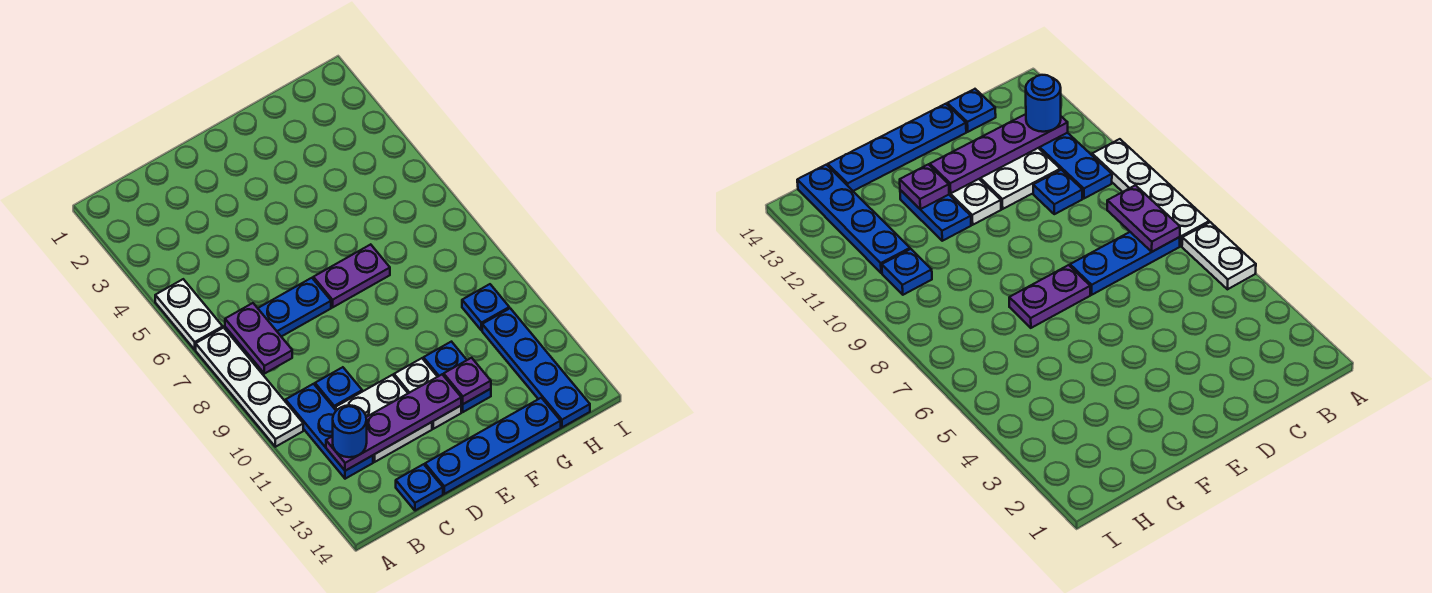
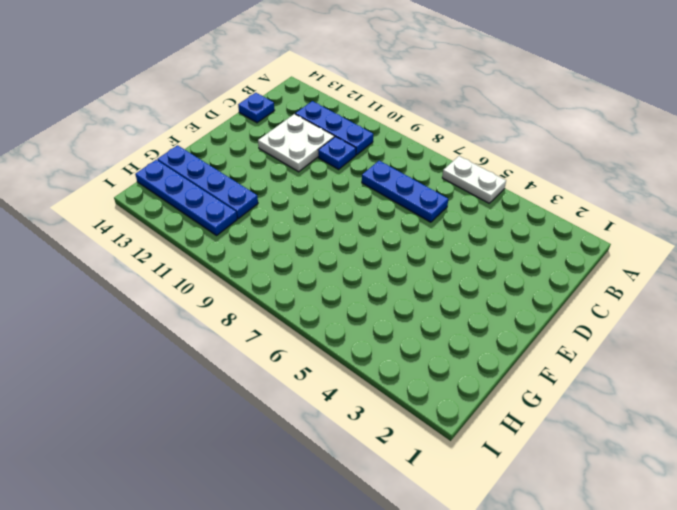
blue plate C6:C8 level 1 -> blue plate B7:D7 level 1
blue plate G11:G14 level 1 -> blue plate D14:G14 level 1
none -> white plate A7:A10 level 1
none -> purple plate E7:F7 level 1
none -> white plate E11:E12 level 1

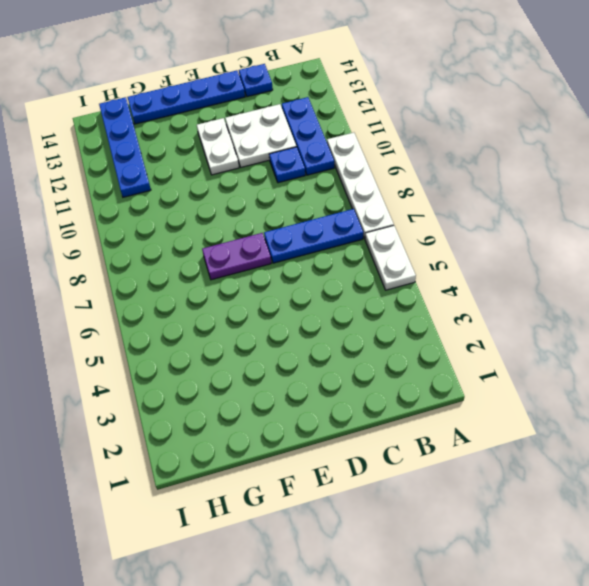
none -> blue plate F11:F12 level 1
none -> blue plate H10 level 1
none -> purple plate B7:B8 level 2

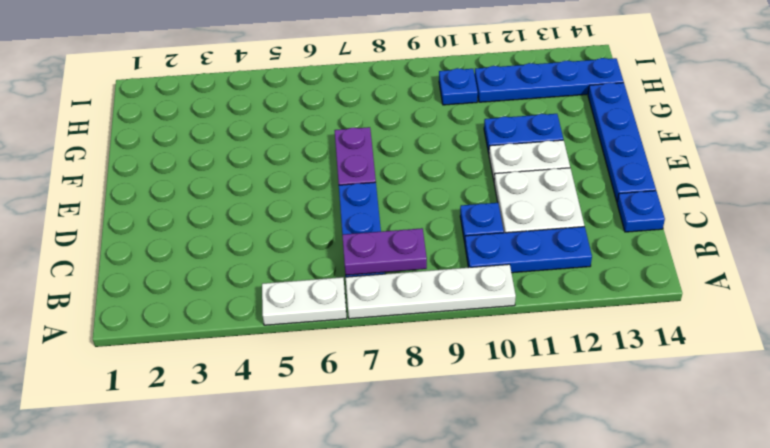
none -> purple plate B12:E12 level 2
none -> purple plate F12 level 2
none -> blue round brick B12 level 3

